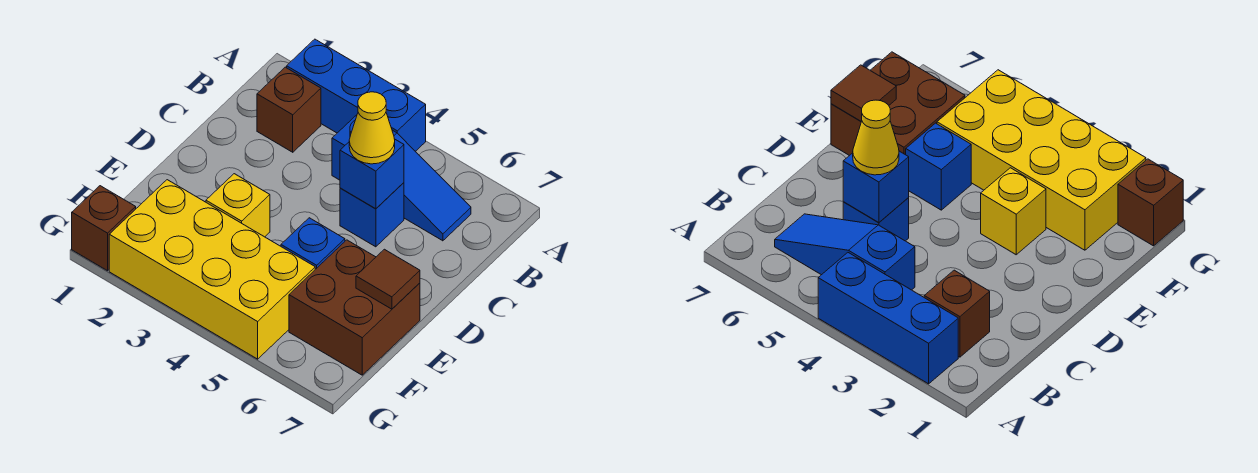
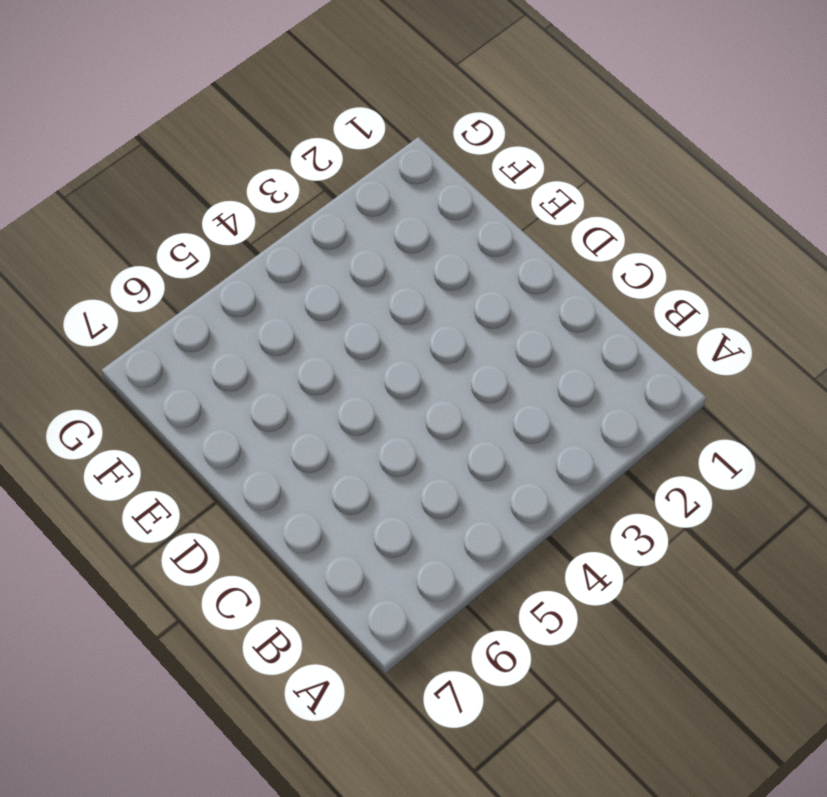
none -> blue brick A2:A4 level 1
none -> brown brick B2 level 1
none -> blue slope B4:B6 level 1 top 4

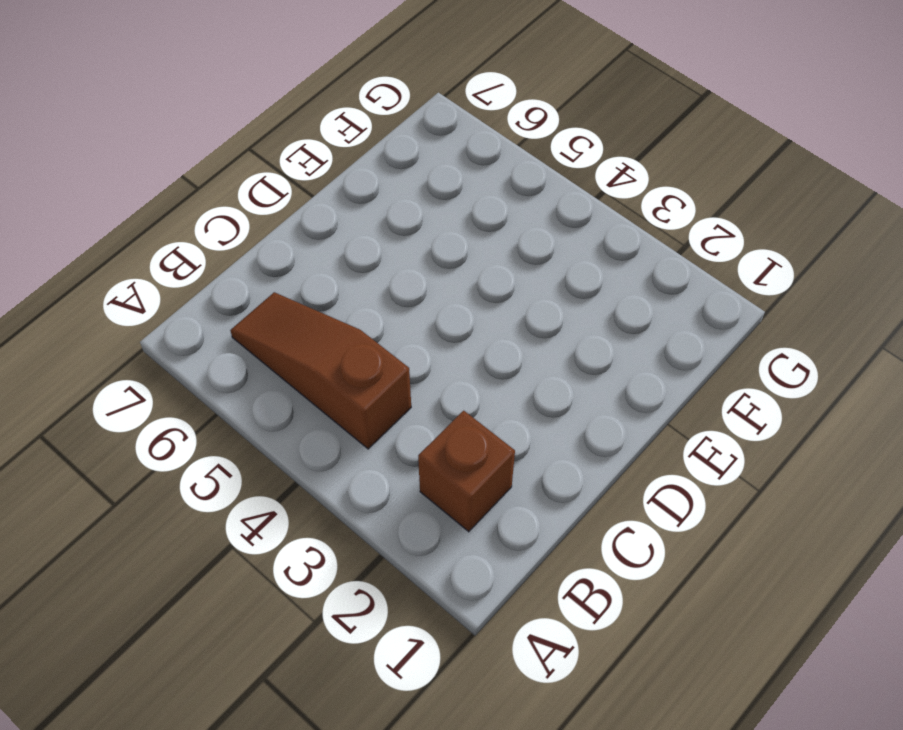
brown slope B4:B6 level 1 top 4 -> blue slope B4:B6 level 1 top 4
none -> blue brick A2:A4 level 1
none -> blue brick C5 level 1
none -> yellow brick E3 level 1

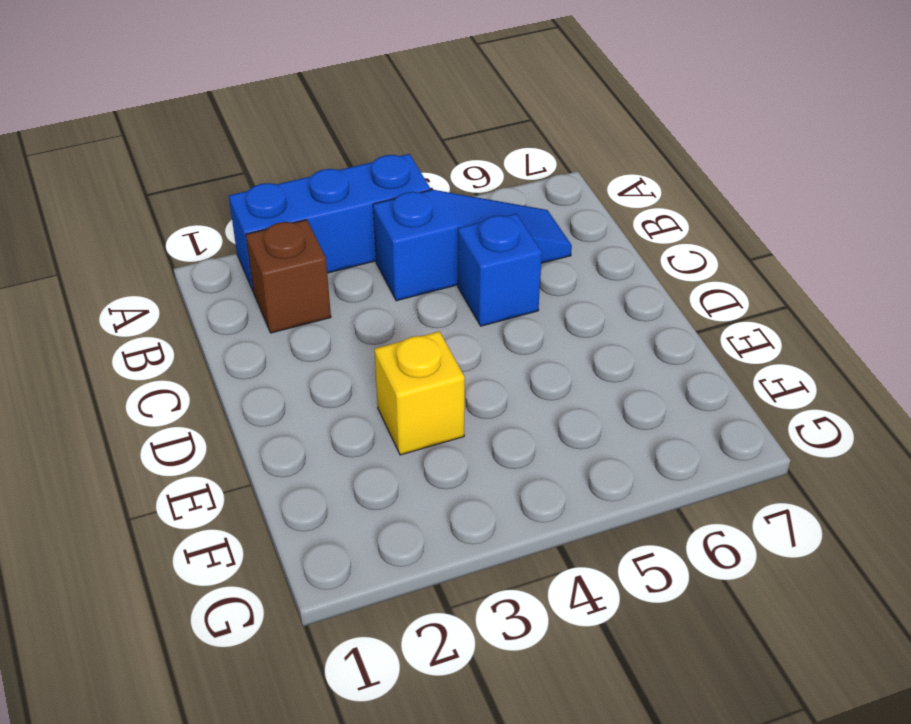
none -> blue brick E5 level 1
none -> brown brick E6:F7 level 1
none -> yellow brick F2:G5 level 1

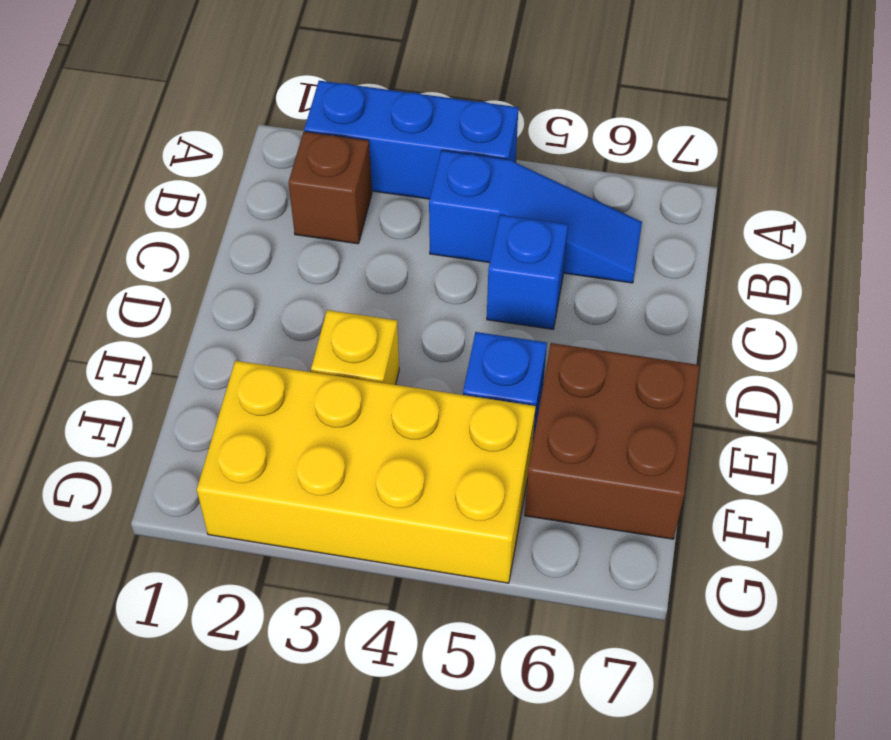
none -> brown brick G1 level 1
none -> blue brick C5 level 2
none -> brown tile E7 level 2

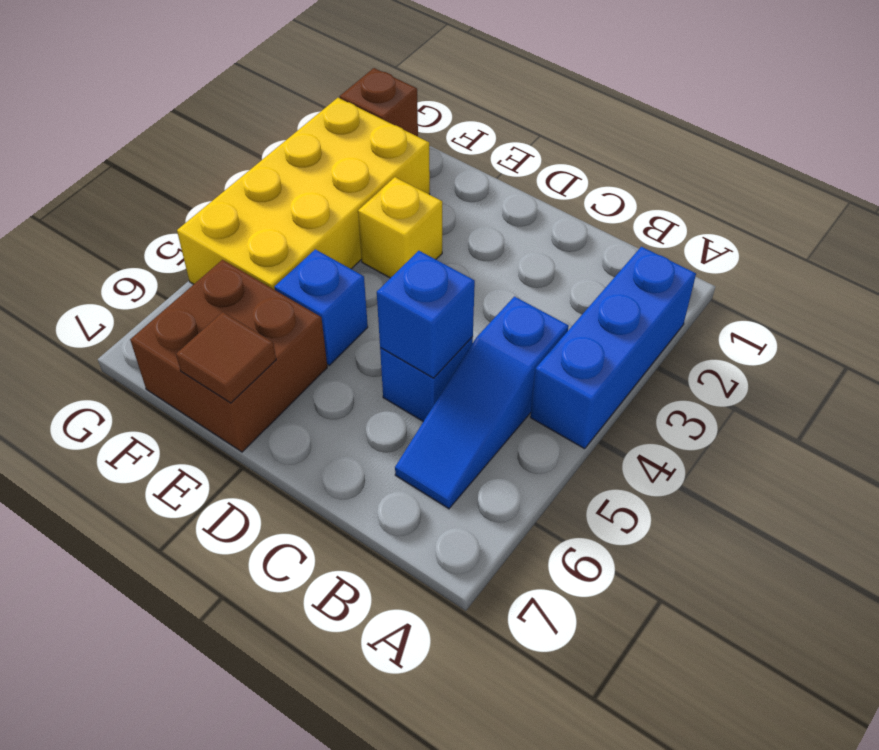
none -> brown brick B2 level 1
none -> yellow cone C5 level 3

